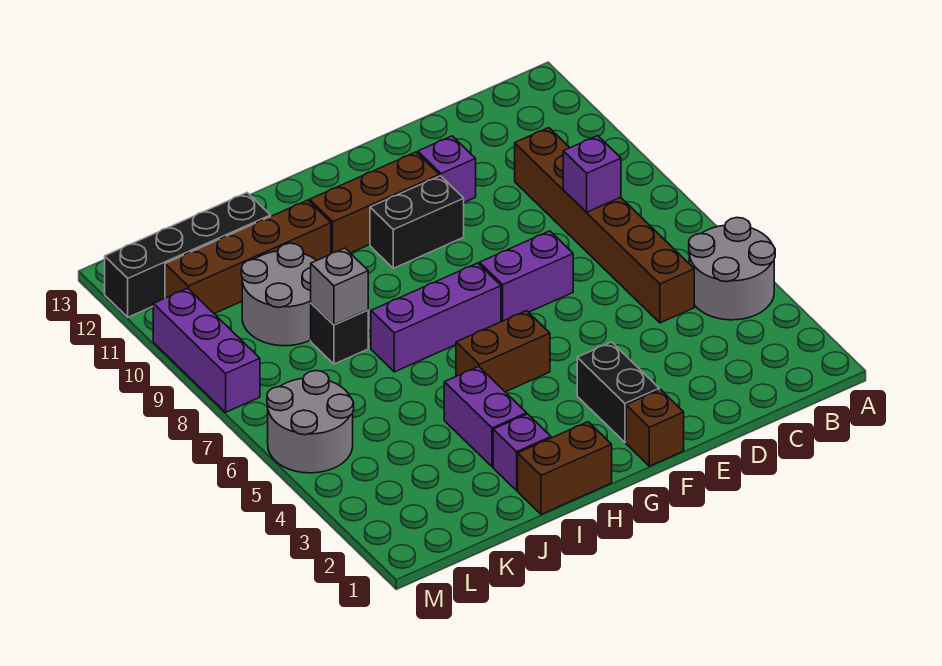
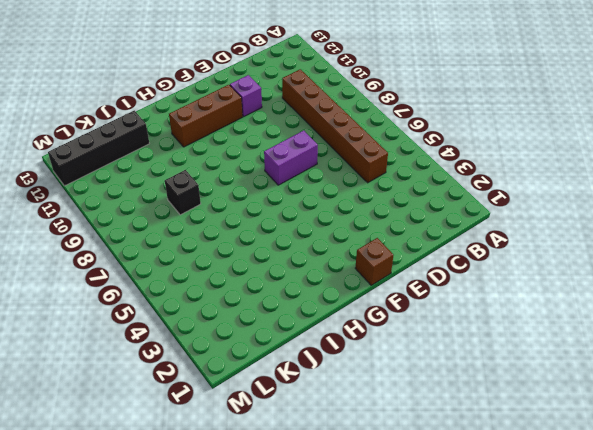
none -> grey round brick A4:B5 level 1
none -> black brick F2:F3 level 1
none -> black brick F10:G10 level 1

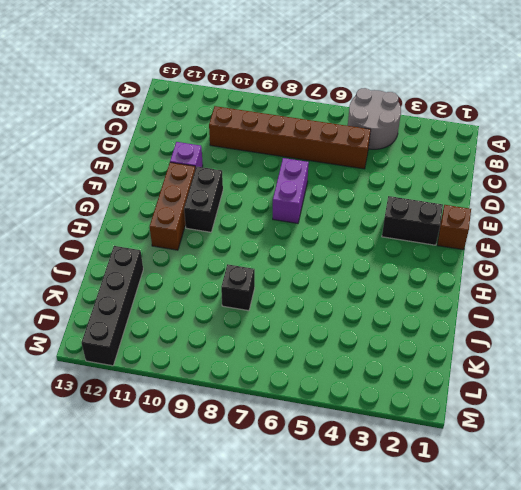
none -> brown brick G5:H5 level 1
none -> purple brick G7:I7 level 1
none -> brown brick H1:I1 level 1

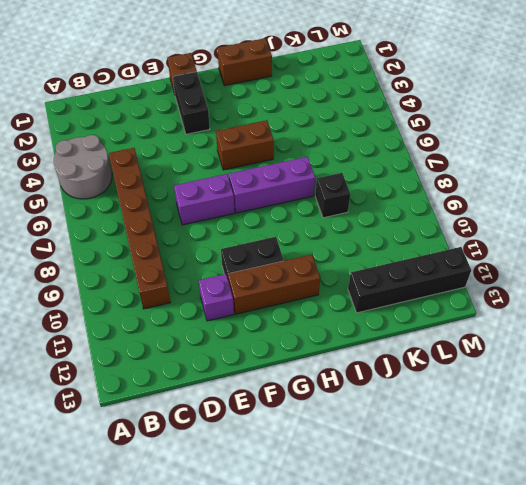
none -> purple brick I2 level 1
none -> purple brick I3:I4 level 1
none -> brown brick I11:L11 level 1

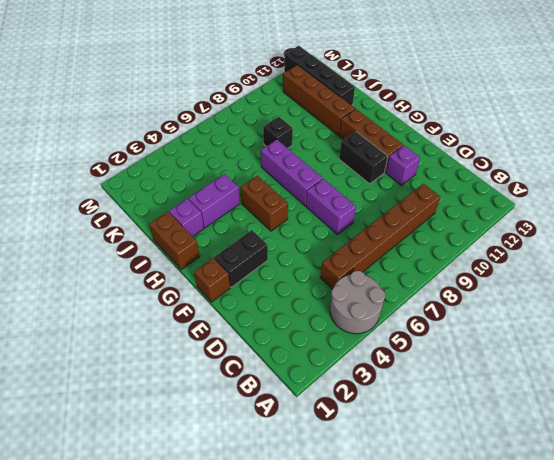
none -> grey round brick J9:K10 level 1
none -> grey round brick L5:M6 level 1
none -> purple brick M8:M10 level 1

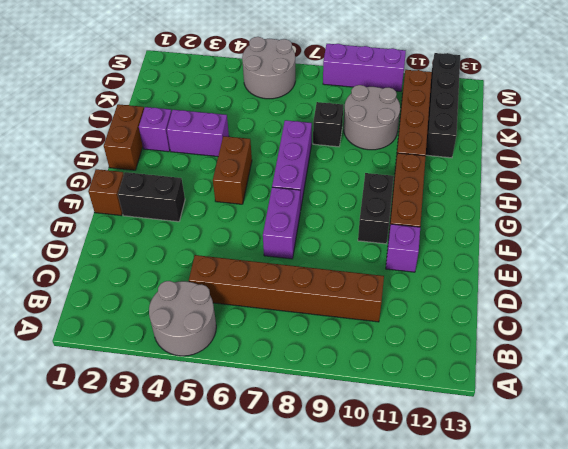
none -> purple brick C8 level 2
none -> grey brick J8 level 2

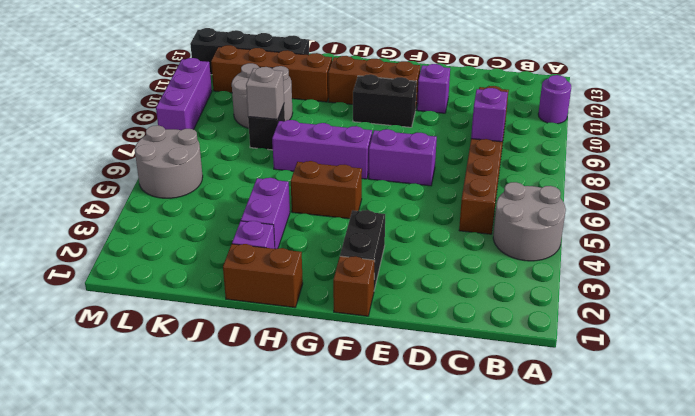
purple round brick A11 level 1 -> none

